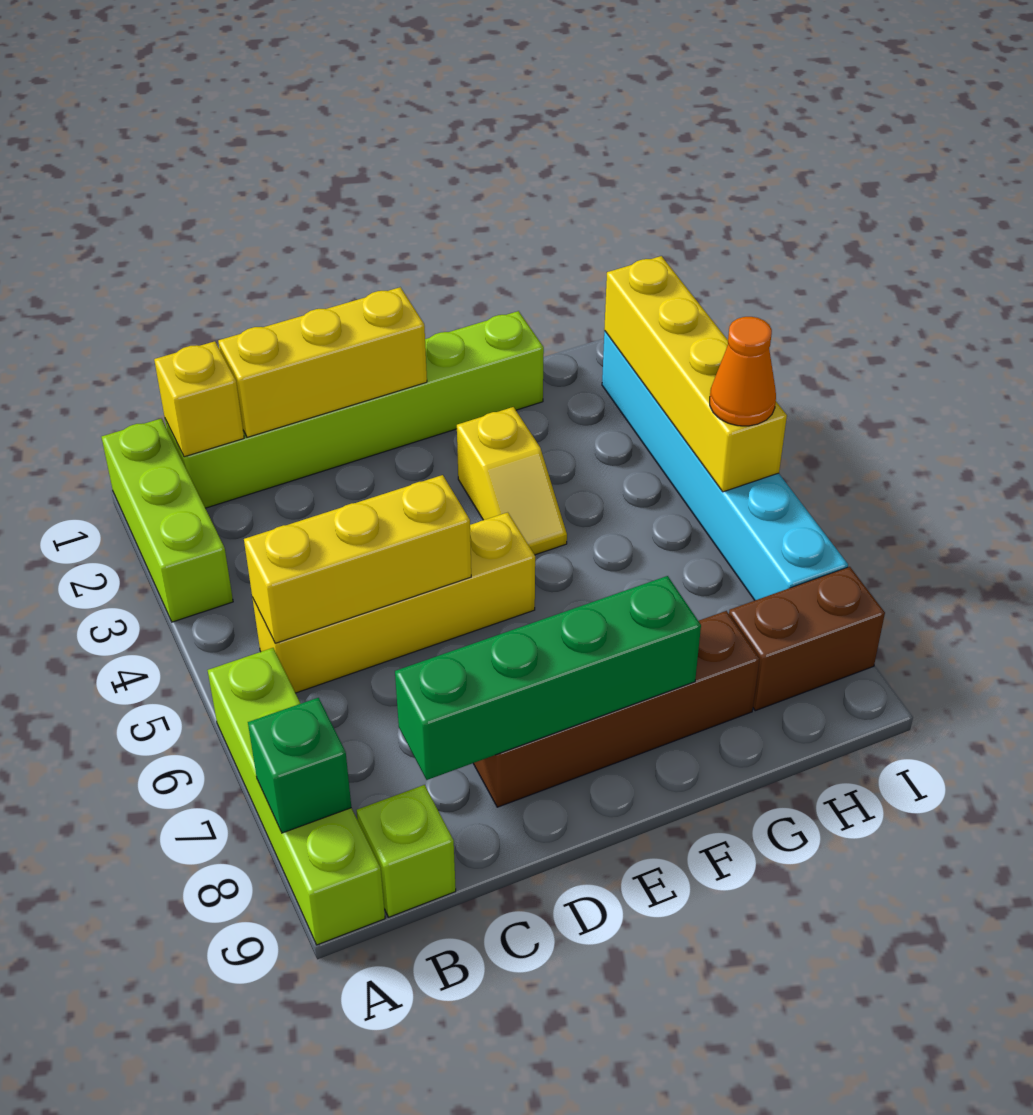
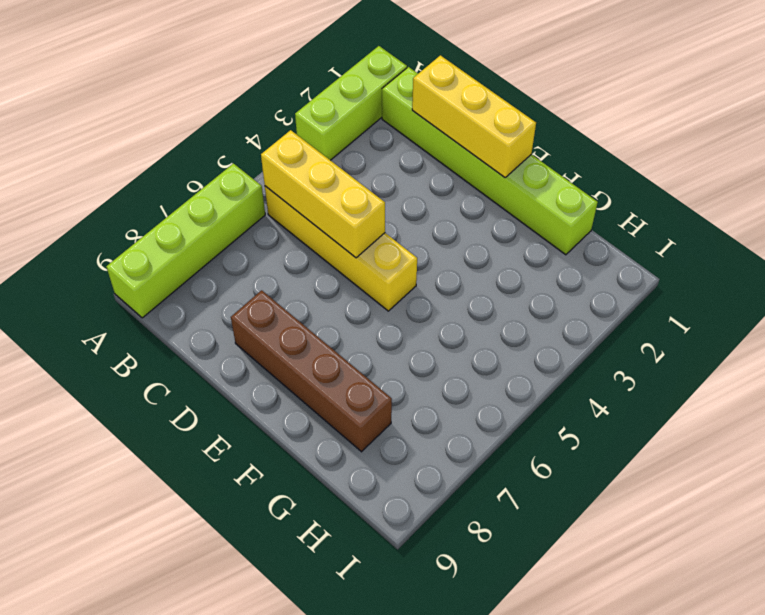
none -> lime brick B9 level 1
none -> yellow slope F3:F4 level 1 top 3
none -> brown brick H8:I8 level 1

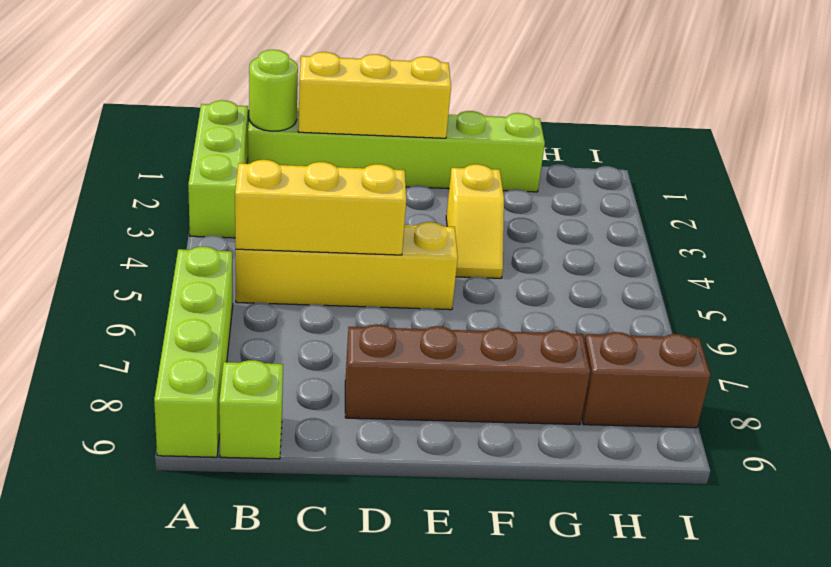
lime round brick B1 level 2 -> yellow brick B1 level 2
none -> cyan brick I2:I7 level 1
none -> green brick A8 level 2
none -> green brick C8:F8 level 2

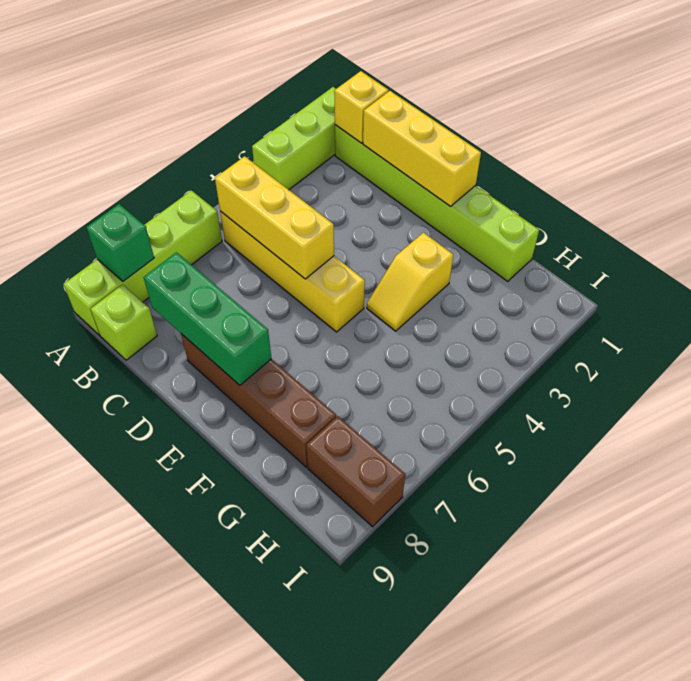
green brick C8:E8 level 2 -> green brick C8:F8 level 2
none -> cyan brick I2:I7 level 1
none -> yellow brick I2:I5 level 2
none -> orange cone I5 level 3

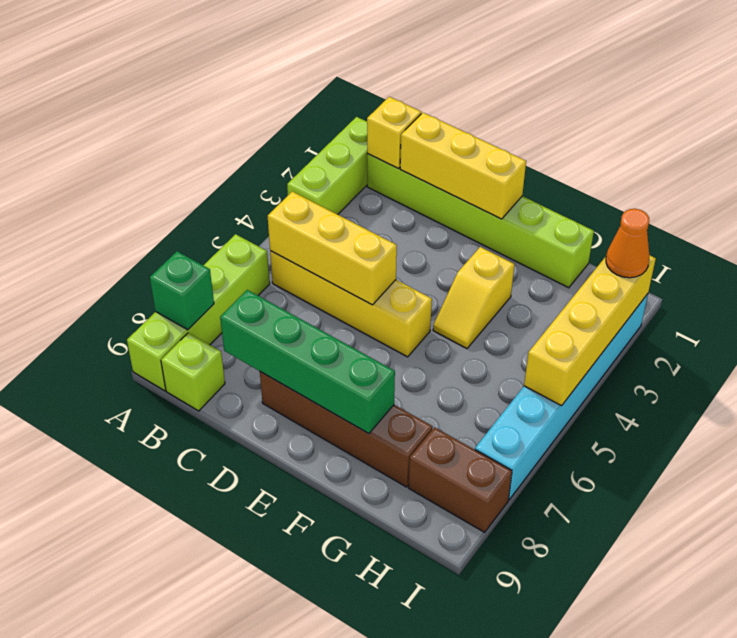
orange cone I2 level 3 -> orange cone I5 level 3

